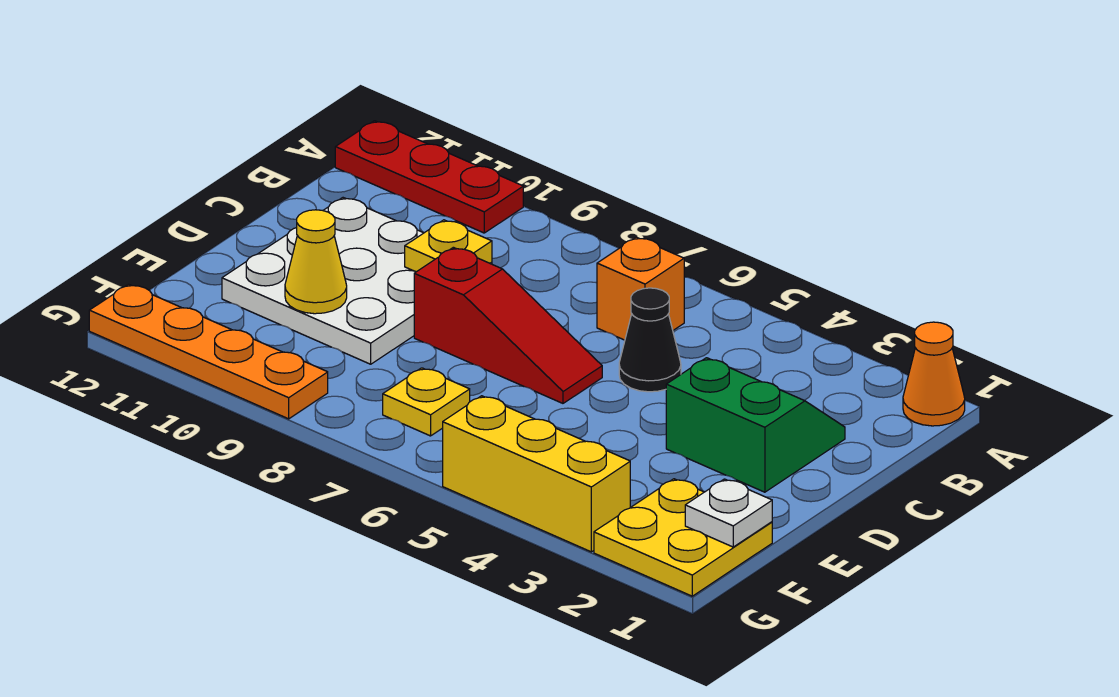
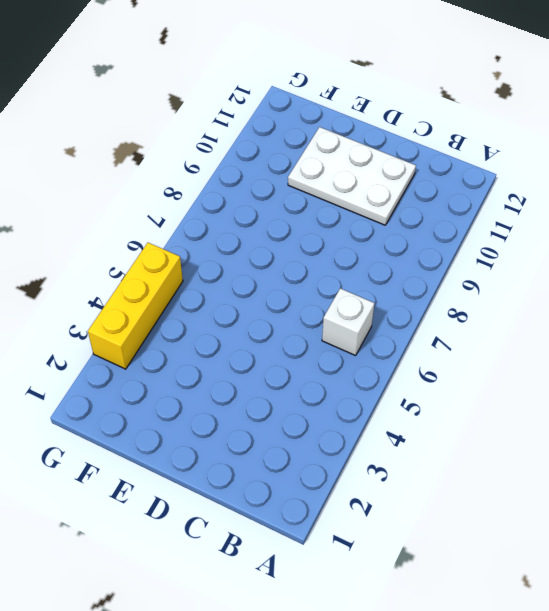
white brick B6 level 1 -> orange brick B6 level 1
white plate C10:E11 level 1 -> white plate C9:E11 level 1
none -> orange cone A1 level 1
none -> red plate A10:A12 level 1
none -> green slope C2:D3 level 1 top D

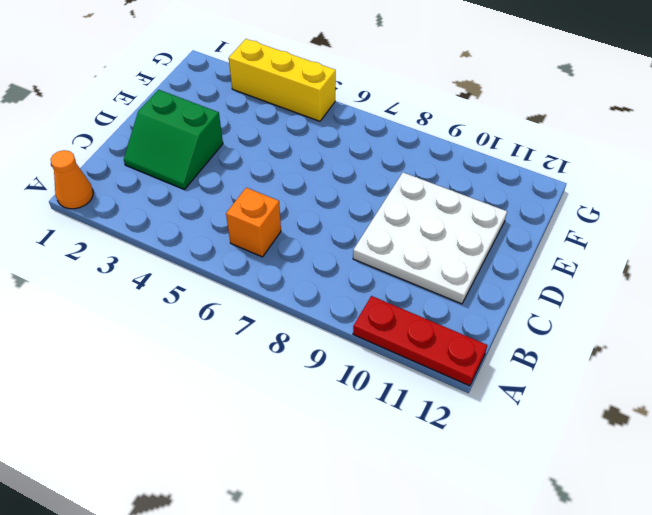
none -> black cone C5 level 1
none -> red slope D6:D8 level 1 top 8
none -> yellow plate F1:G2 level 1

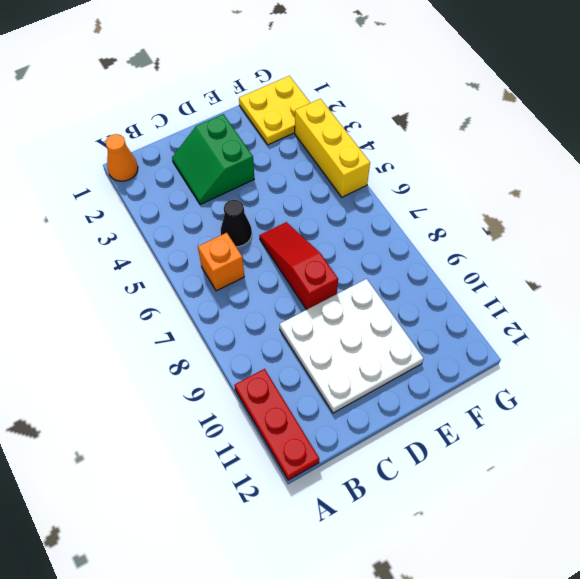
none -> yellow plate F7 level 1
none -> orange plate G9:G12 level 1
none -> yellow plate C9 level 2

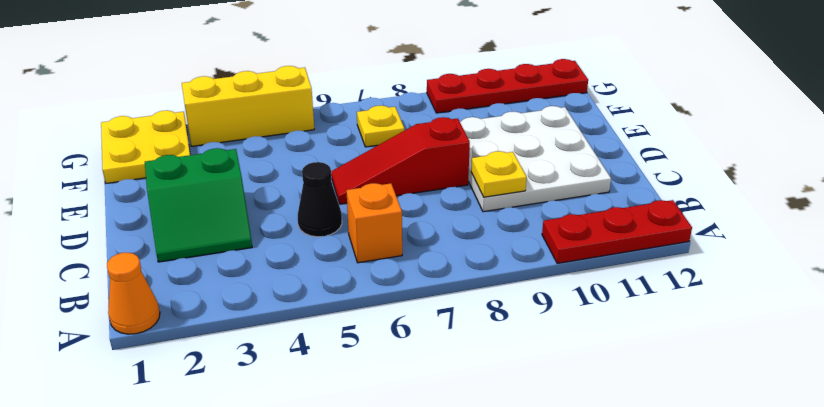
red plate G9:G12 level 1 -> orange plate G9:G12 level 1
none -> yellow cone E10 level 2
none -> white plate F1 level 2

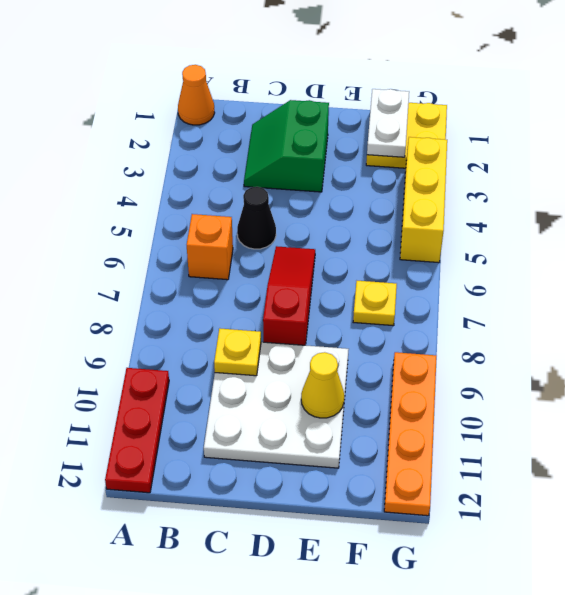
white plate F1:F2 level 2 -> white plate F1 level 2

